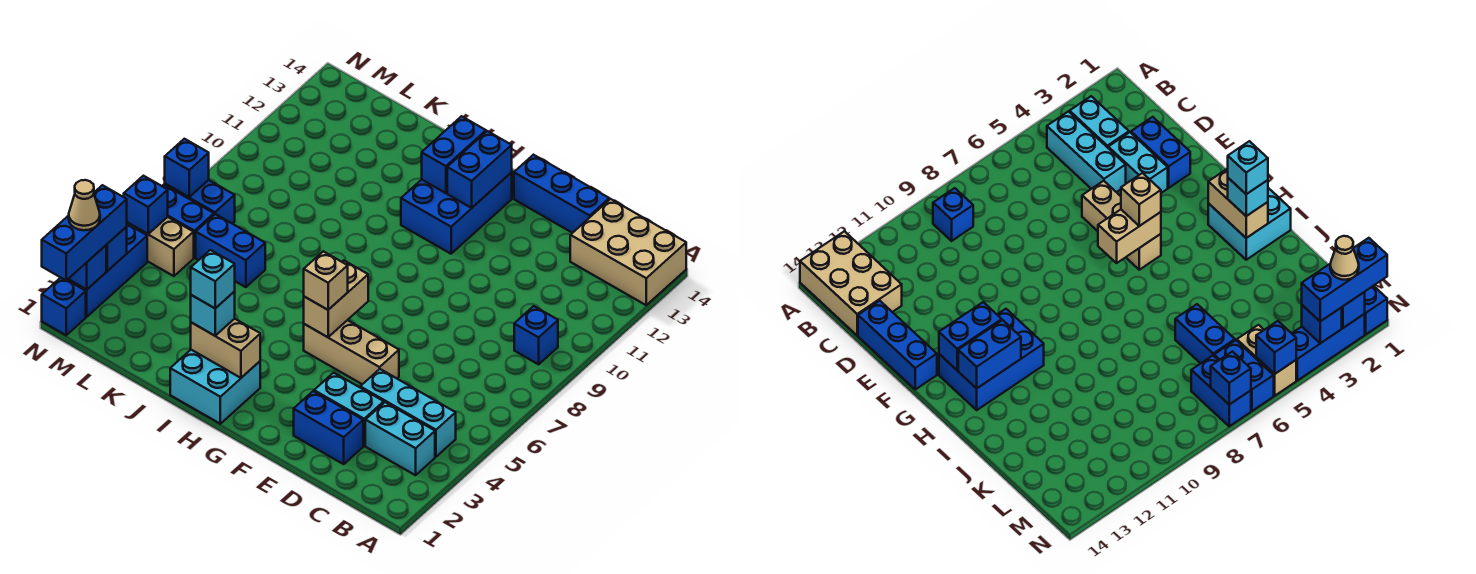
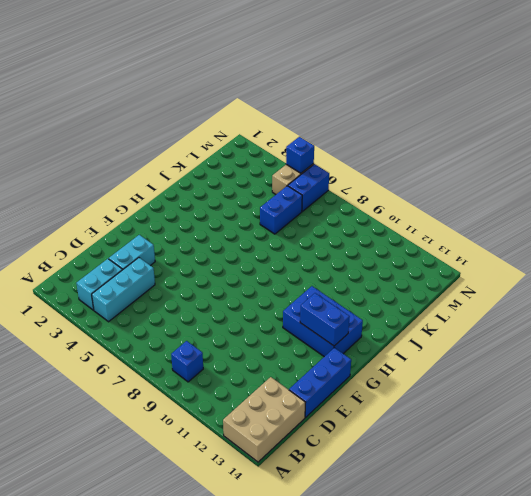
none -> blue brick D2:E2 level 1
none -> tan brick E5:G5 level 1
none -> cyan brick H1:I2 level 1

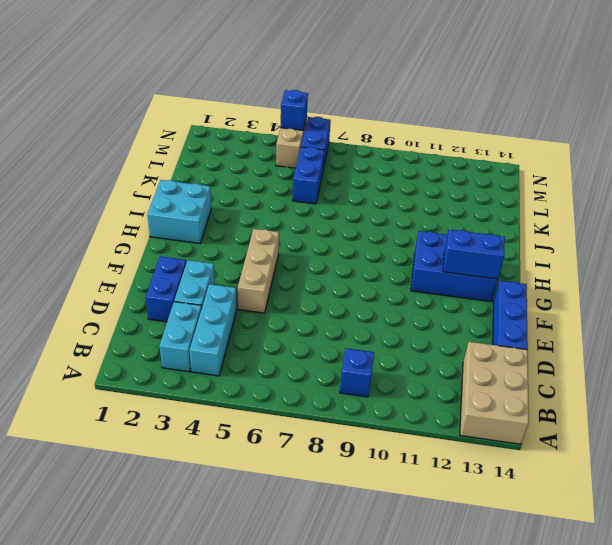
none -> blue brick M7:N7 level 1
none -> blue brick N1 level 1
none -> blue brick N2:N4 level 1

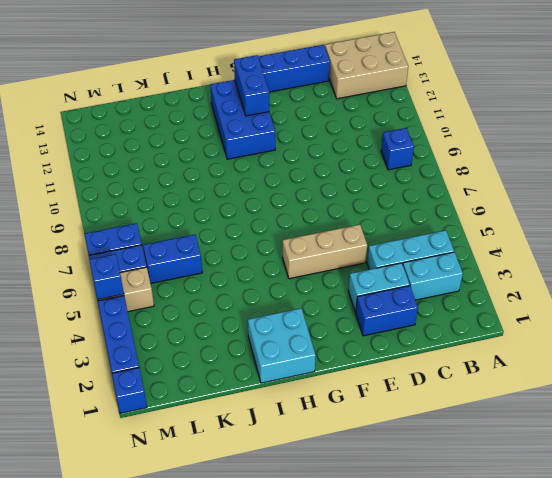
none -> tan brick G5:G6 level 2
none -> tan brick H2:I2 level 2
none -> blue brick H12:H13 level 2

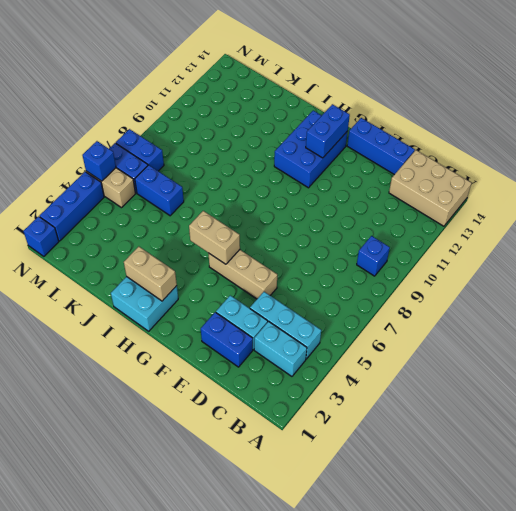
tan brick G5:H5 level 2 -> tan brick G5:G6 level 2
none -> blue brick H12:H13 level 2
none -> blue brick N2 level 2
none -> blue brick N3 level 2

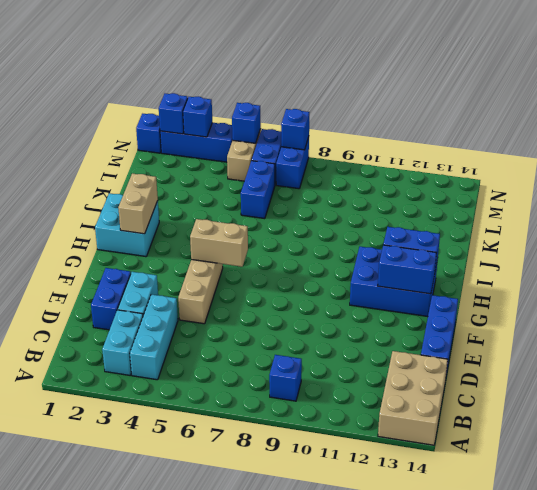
none -> tan brick G5 level 3
none -> cyan brick I2 level 3
none -> blue brick N1:N3 level 3

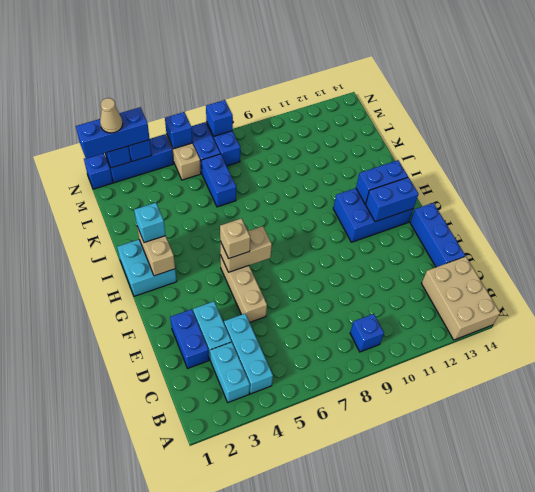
none -> cyan brick I2 level 4

